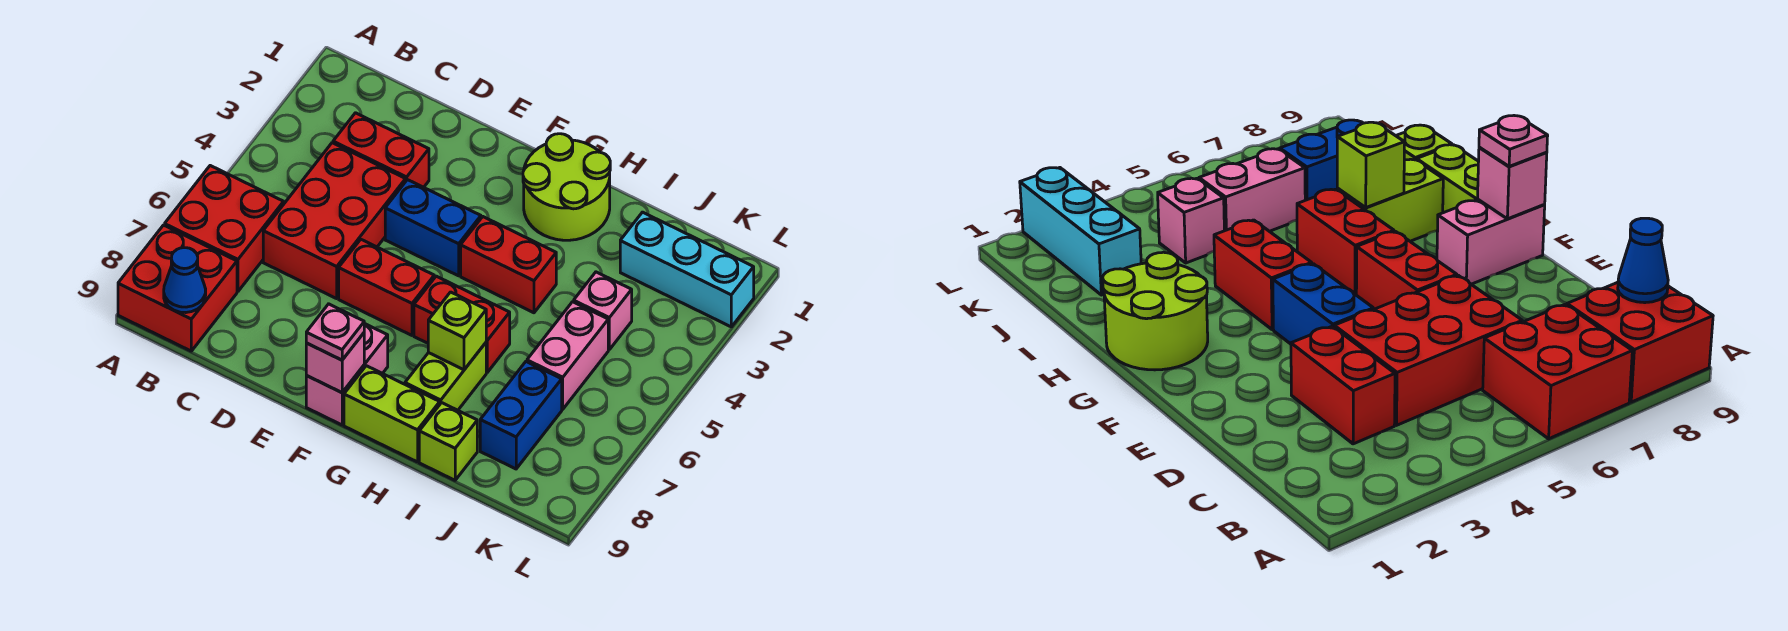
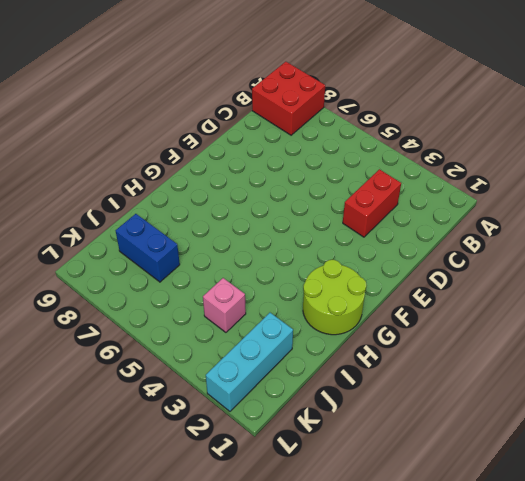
none -> red brick A6:B7 level 1
none -> red brick C4:D6 level 1
none -> blue brick E4:F4 level 1

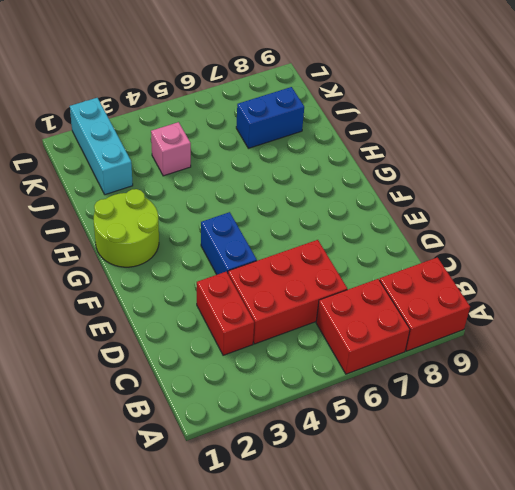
none -> red brick E6:F6 level 1
none -> pink brick F8:F9 level 1
none -> red brick G4:H4 level 1

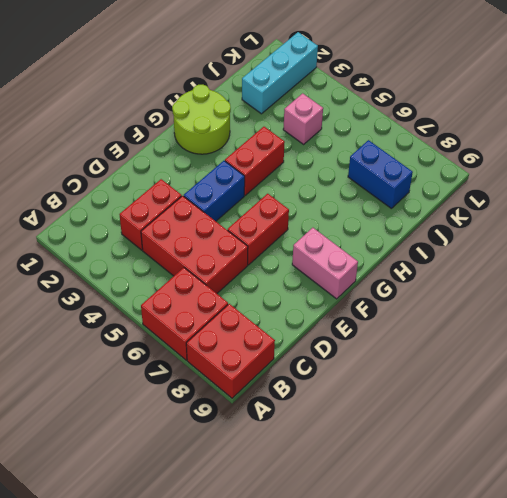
none -> red brick G6:H6 level 1
none -> lime brick G9:H9 level 1
none -> lime brick H7:H8 level 1

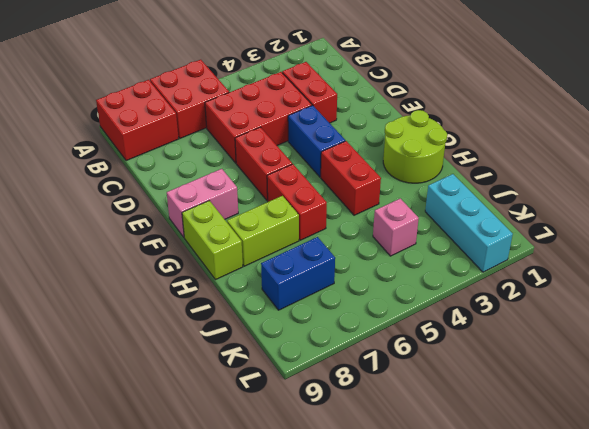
none -> lime brick I9 level 1
none -> pink brick J5:J6 level 1
none -> blue cone B9 level 2

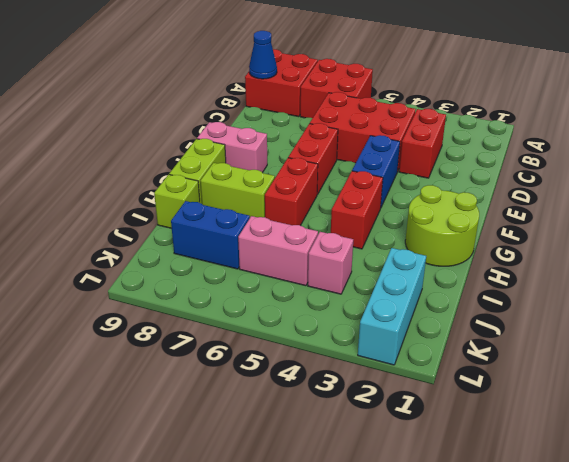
none -> pink brick F9 level 2
none -> lime brick H7 level 2
none -> pink plate F9 level 3

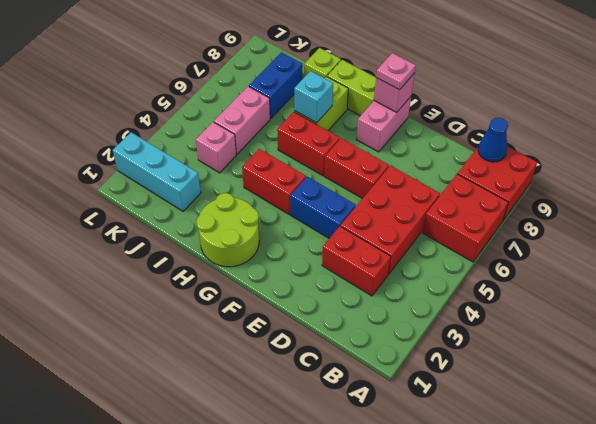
cyan brick H7 level 2 -> lime brick H7 level 2

